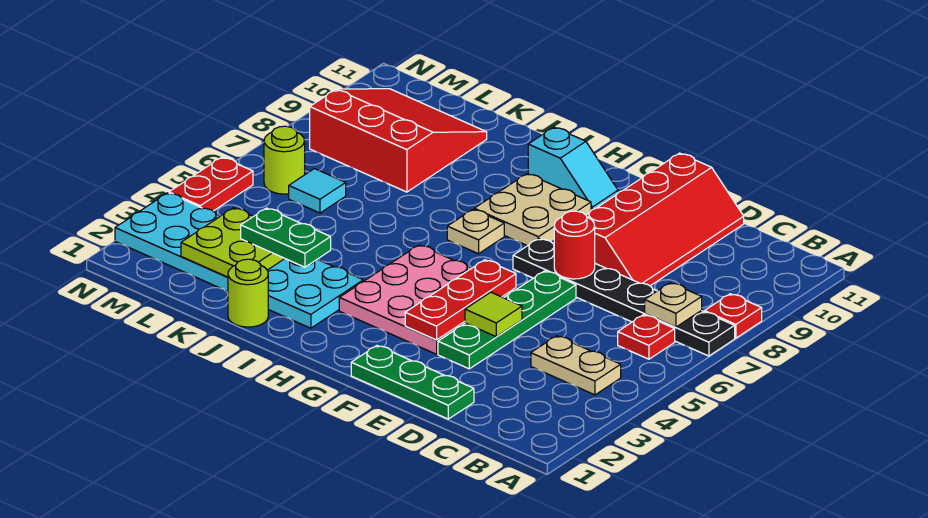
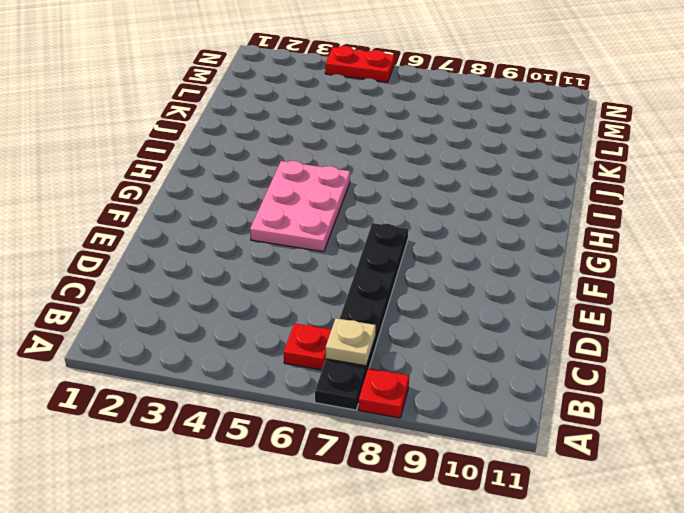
pink plate F4:H5 level 1 -> pink plate F3:H5 level 1
none -> tan plate B4:C4 level 1
none -> green plate D1:F1 level 1
none -> red slope D8:E11 level 1 top E

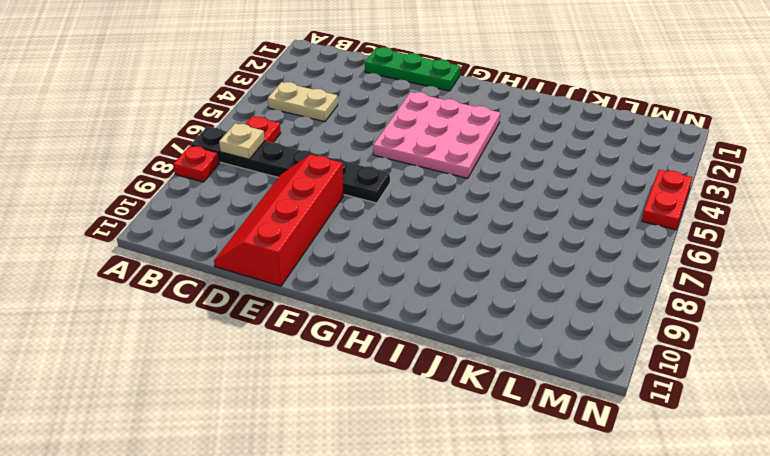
none -> green plate E3:E6 level 1
none -> tan plate G8:H9 level 1
none -> cyan slope G10:H10 level 1 top H

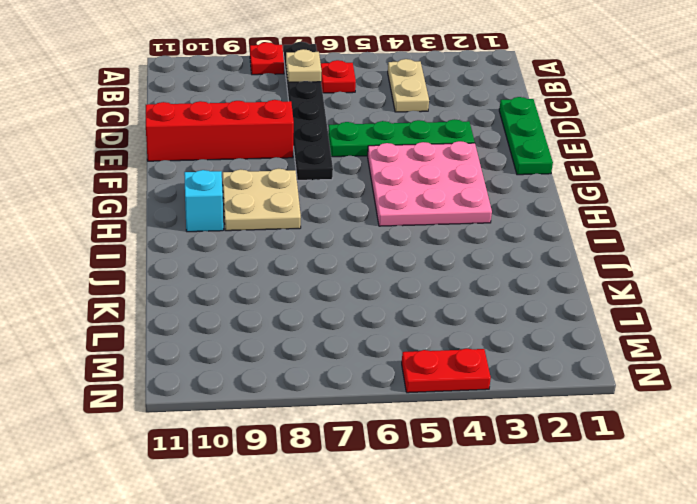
none -> tan plate H7 level 1
none -> cyan plate I2:N3 level 1
none -> lime round brick J1 level 1

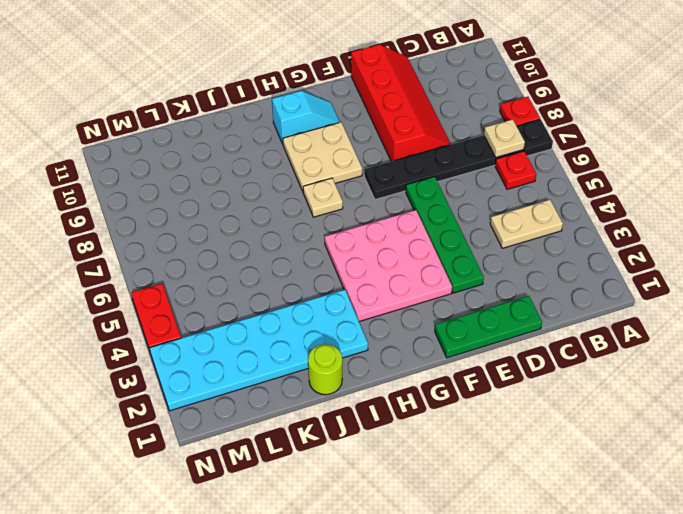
none -> red slope K8:M10 level 1 top 8
none -> cyan tile L6 level 1
none -> lime round brick M6 level 1

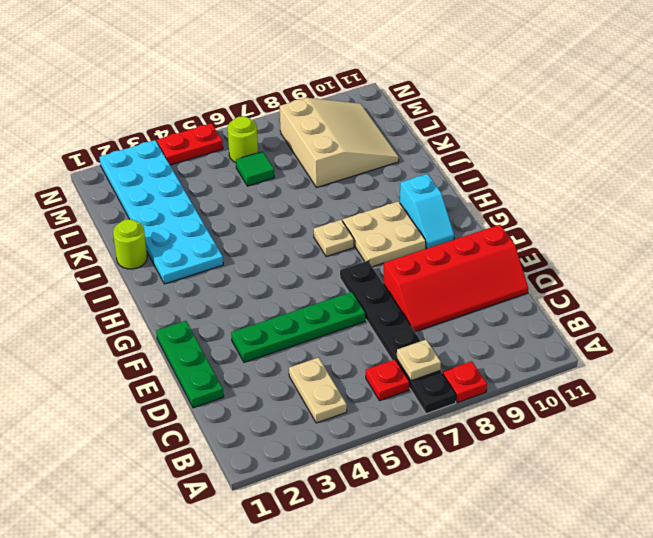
tan slope K8:M10 level 1 top 8 -> red slope K8:M10 level 1 top 8
green tile L6 level 1 -> cyan tile L6 level 1
none -> pink plate F3:H5 level 1
none -> lime tile E4 level 2
none -> red round brick E7 level 2

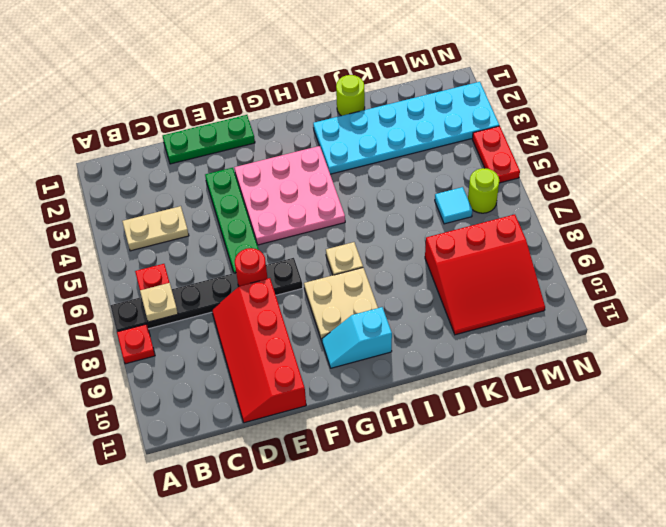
none -> lime tile E4 level 2
none -> red plate F3:F5 level 2
none -> lime plate K2:L3 level 2

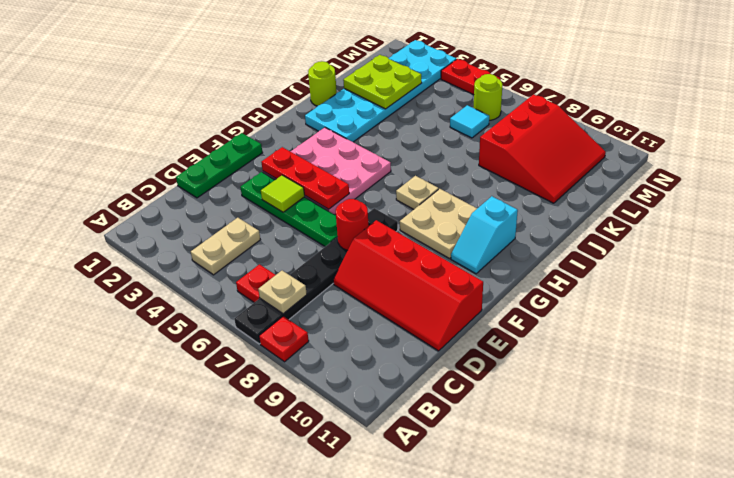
none -> green plate J3:K3 level 3

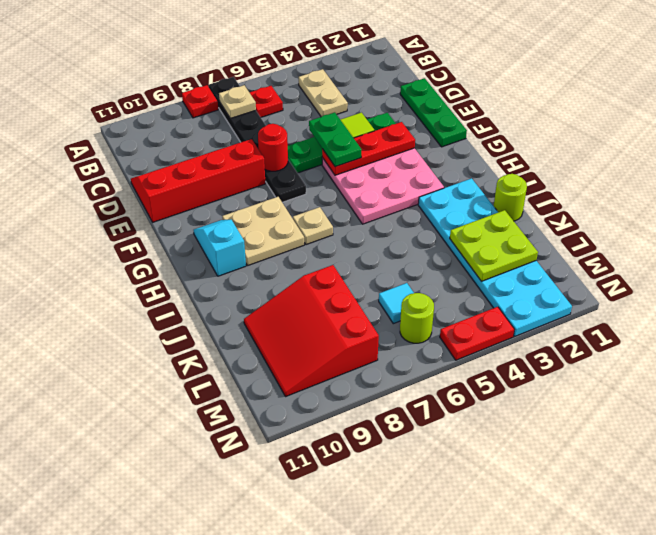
green plate E5:F5 level 3 -> green plate J3:K3 level 3

